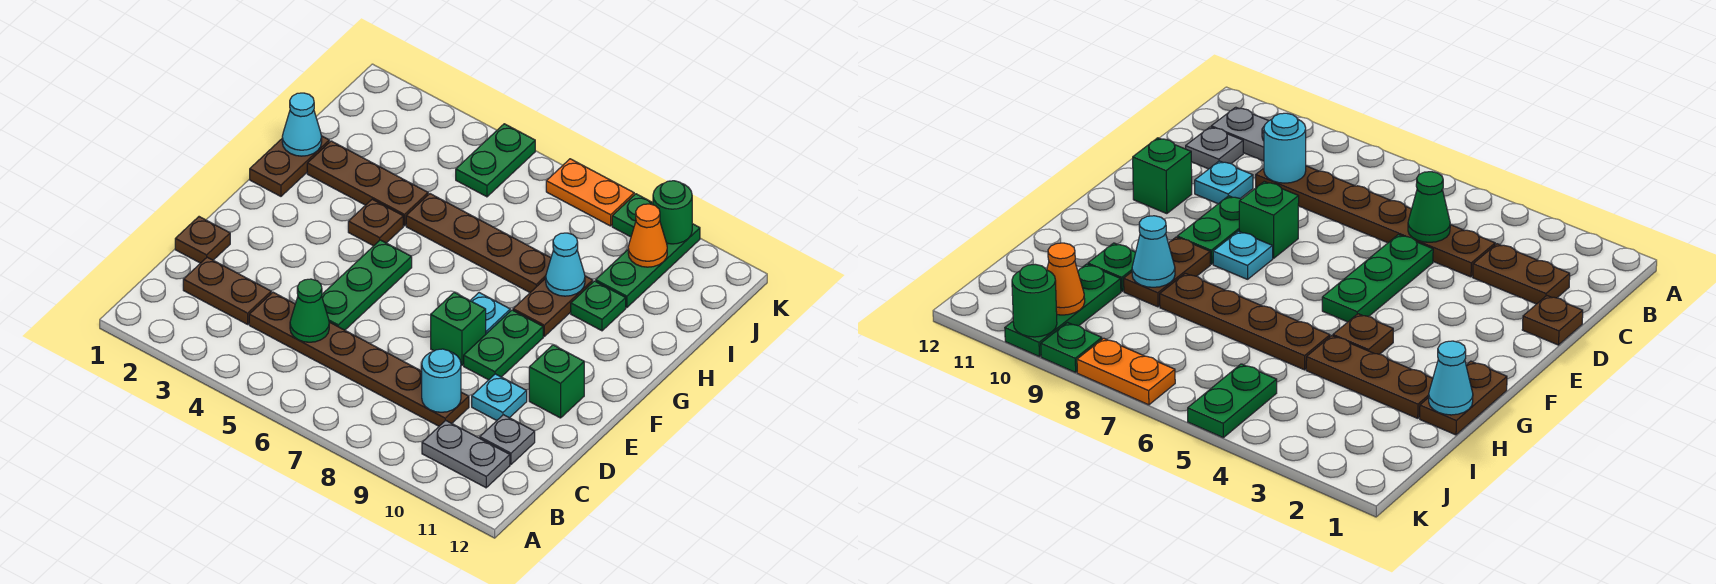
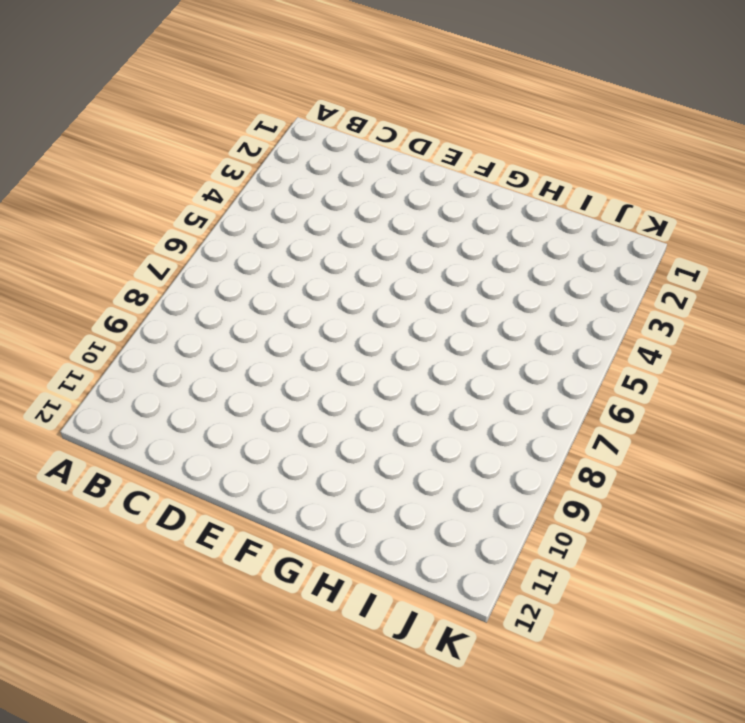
none -> grey plate B10:B11 level 1
none -> brown plate C2:C3 level 1
none -> brown plate C4:C9 level 1

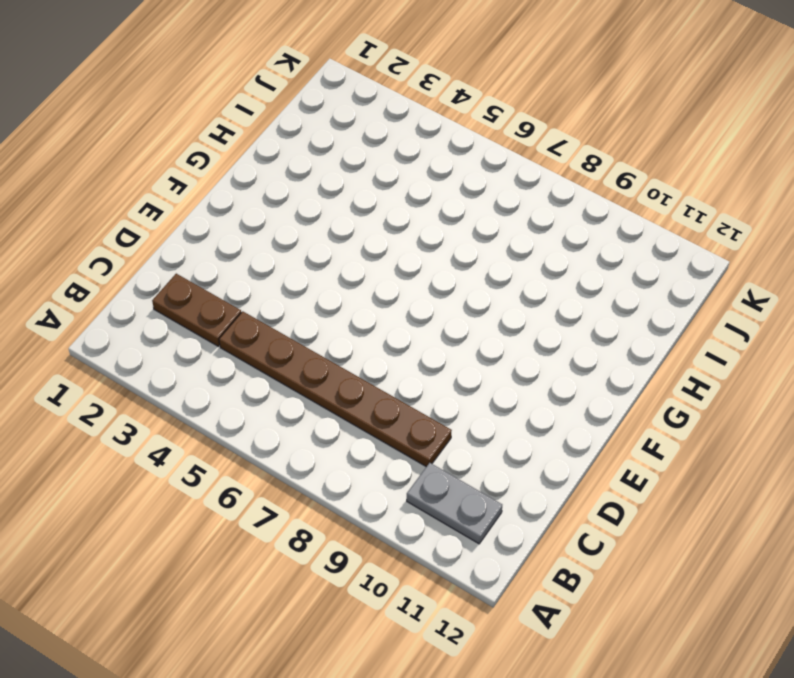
none -> grey plate C11 level 1
none -> brown plate D1 level 1
none -> green plate D5:F5 level 1

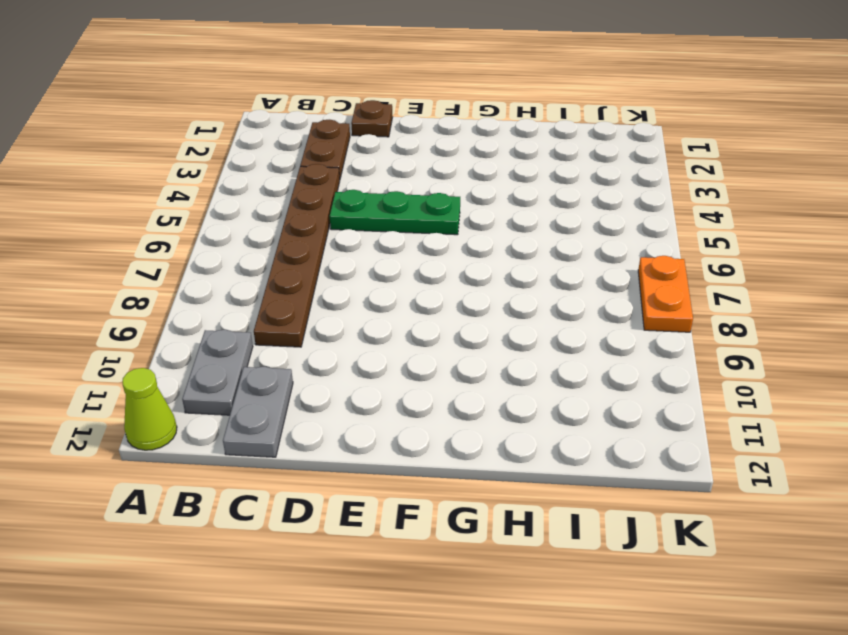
lime cone A12 level 1 -> none
grey plate C11:C12 level 1 -> grey plate C11 level 1
none -> cyan plate D10 level 1
none -> green brick E8 level 1
none -> green plate E9:F9 level 1

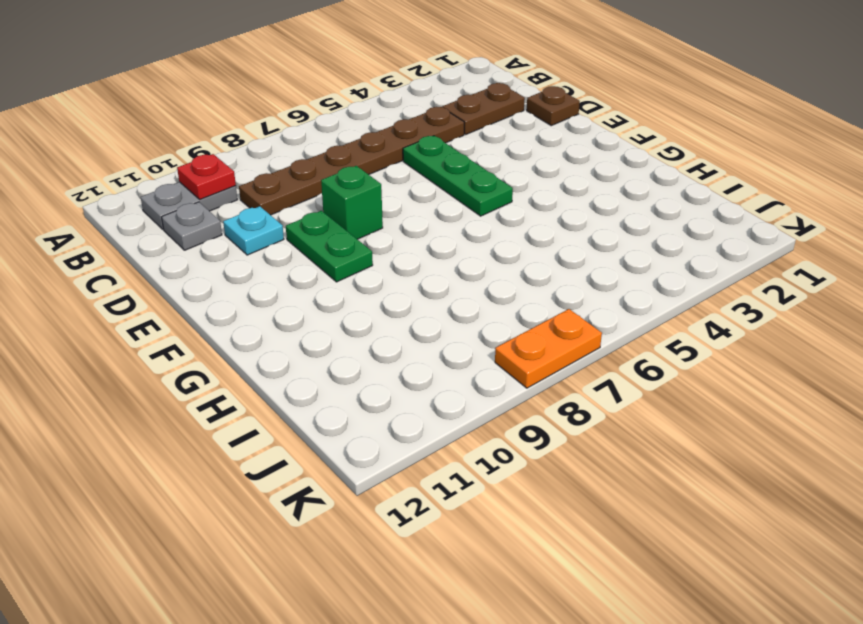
red plate B10 level 2 -> none
none -> green brick E11 level 1
none -> cyan plate F8 level 1
none -> brown plate G1:H1 level 1

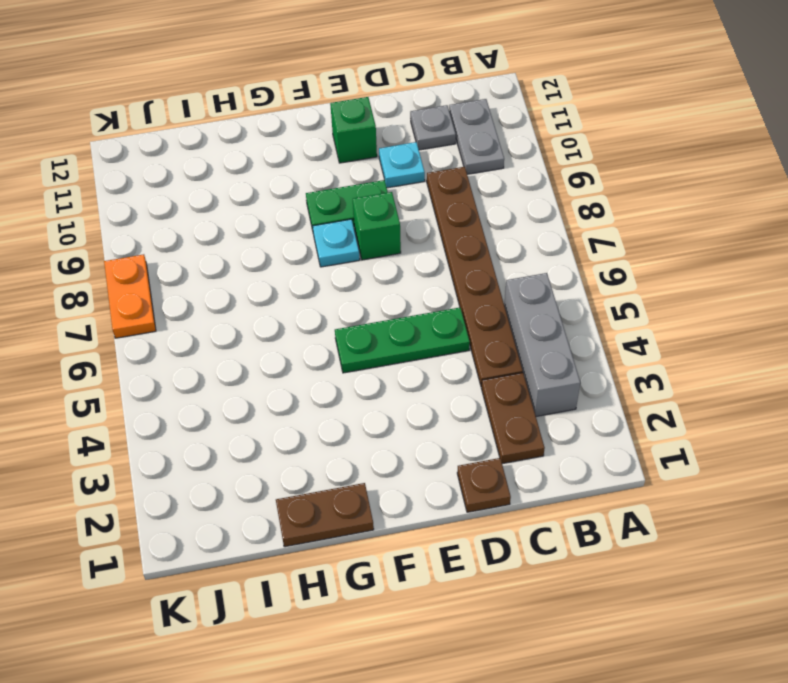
grey brick B3:B5 level 1 -> none
none -> brown plate G4 level 1
none -> brown plate G9:H9 level 1
none -> brown plate H2:H4 level 1

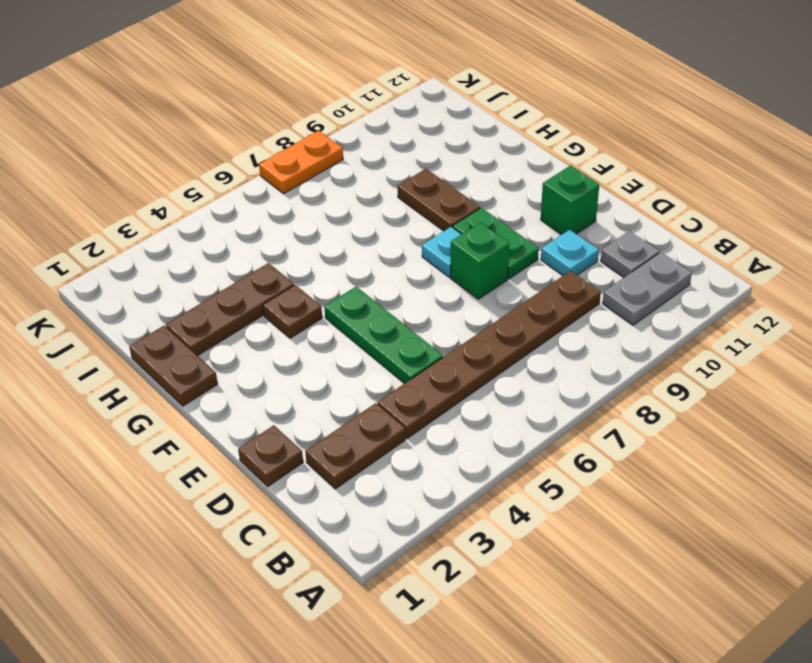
none -> brown plate H5:H8 level 1
none -> green plate H10 level 1
none -> green plate I10:K10 level 1

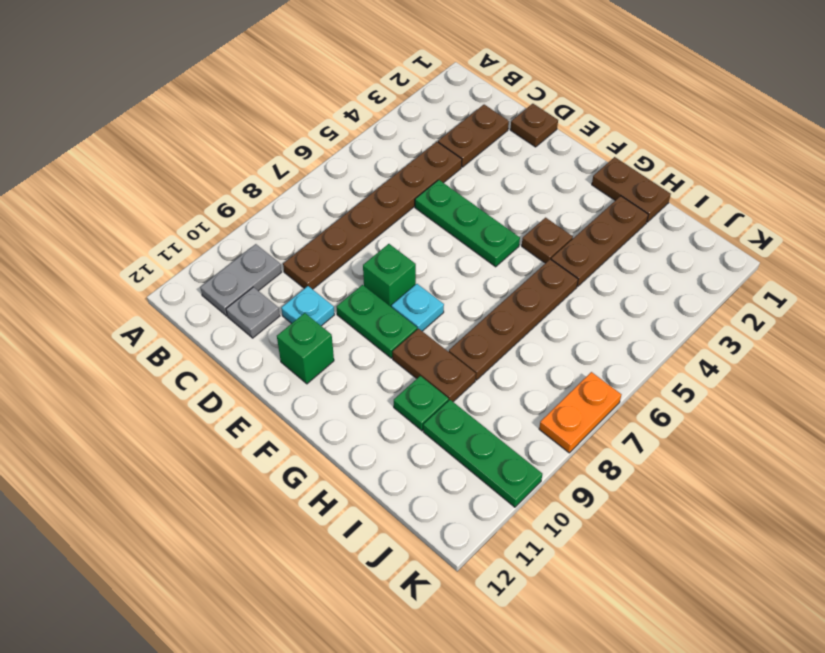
none -> green plate J5:K5 level 1
none -> green plate K9 level 1
none -> green cone C5 level 2

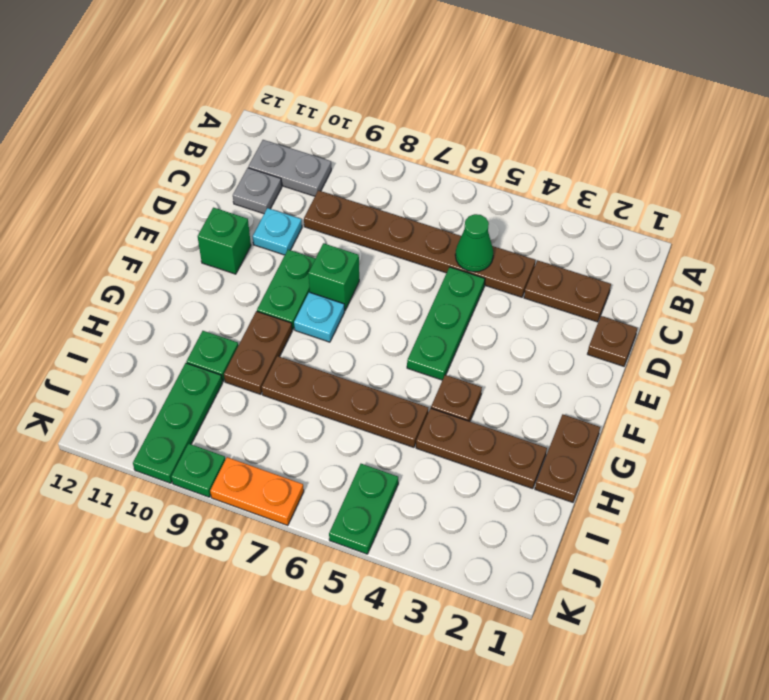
none -> cyan round brick C9 level 2
none -> cyan cone H1 level 2
none -> cyan cone H9 level 2

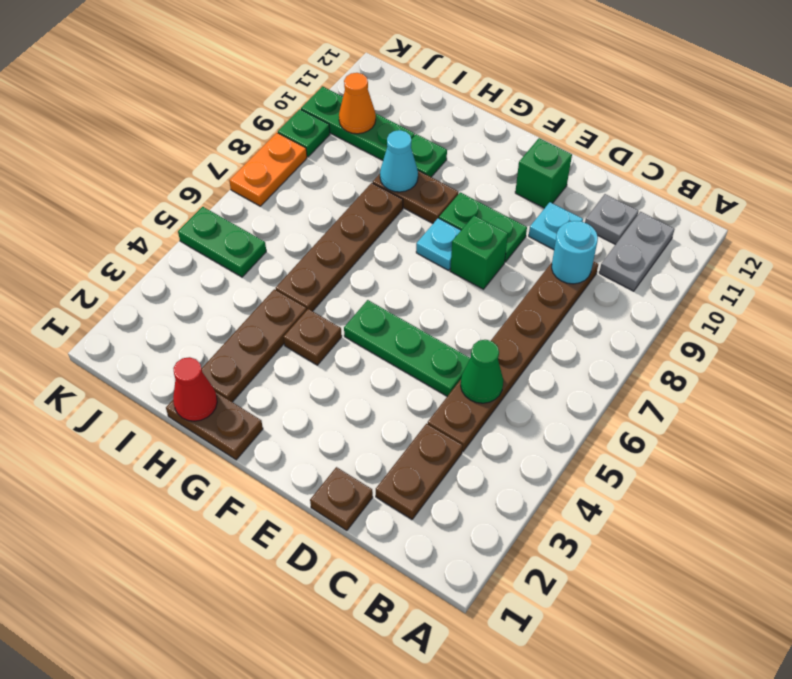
red cone H1 level 2 -> cyan cone H1 level 2
none -> green round brick K10 level 2

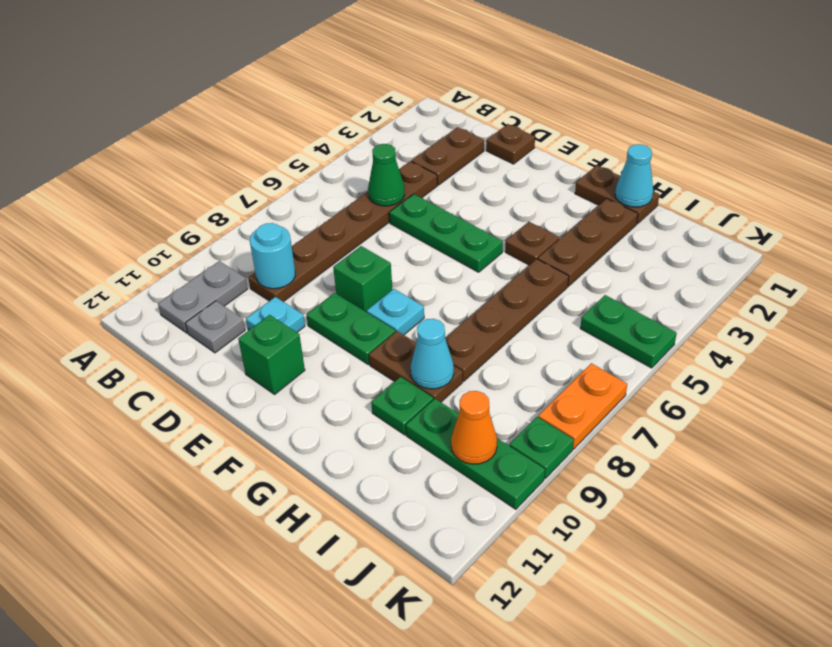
none -> green round brick K10 level 2

